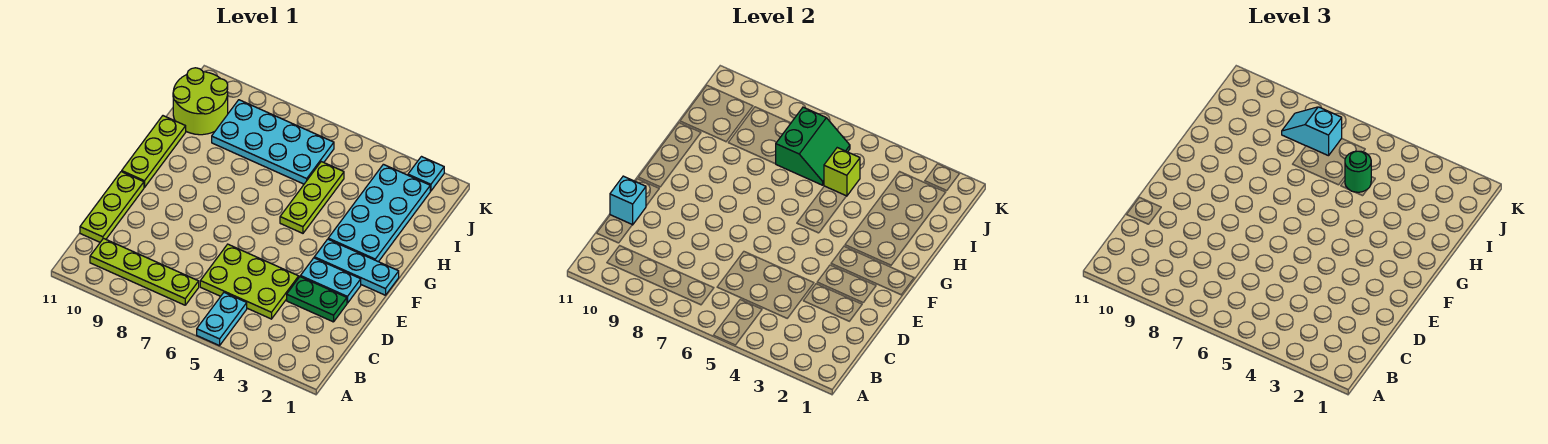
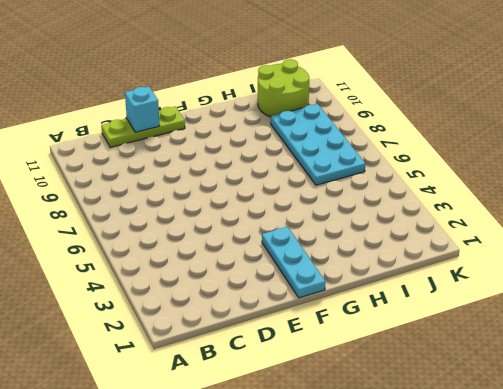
none -> cyan plate A5:B5 level 1
none -> lime plate B7:B10 level 1
none -> lime plate C4:D6 level 1

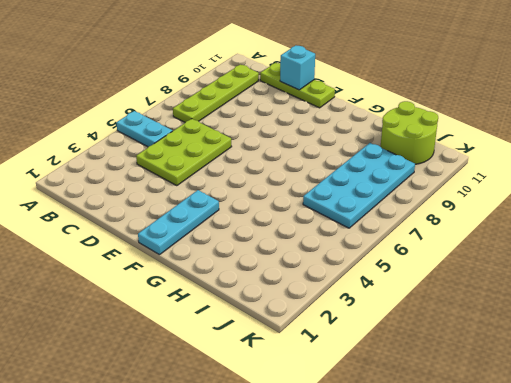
none -> green plate D2:D3 level 1
none -> cyan plate E2:E3 level 1
none -> lime plate F11:H11 level 1

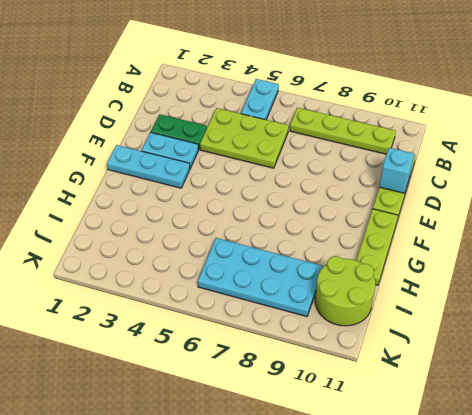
none -> cyan plate G2:J3 level 1
none -> lime plate G5:I5 level 1
none -> cyan plate K2 level 1

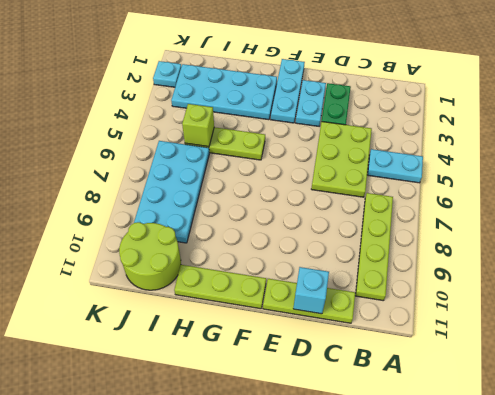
none -> green slope I6:J7 level 2 top 7
none -> green round brick I5 level 3
none -> cyan slope J7:J8 level 3 top 7

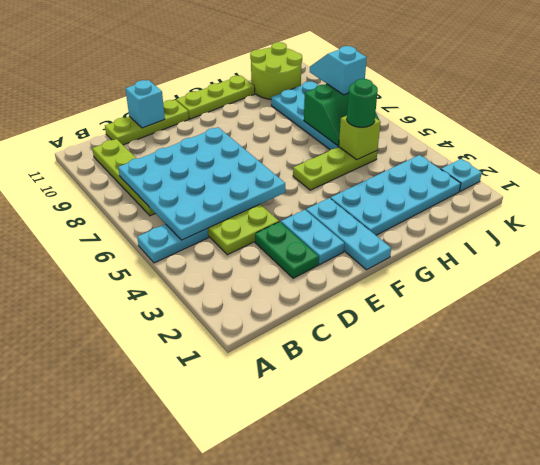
cyan plate B5:E8 level 2 -> none

